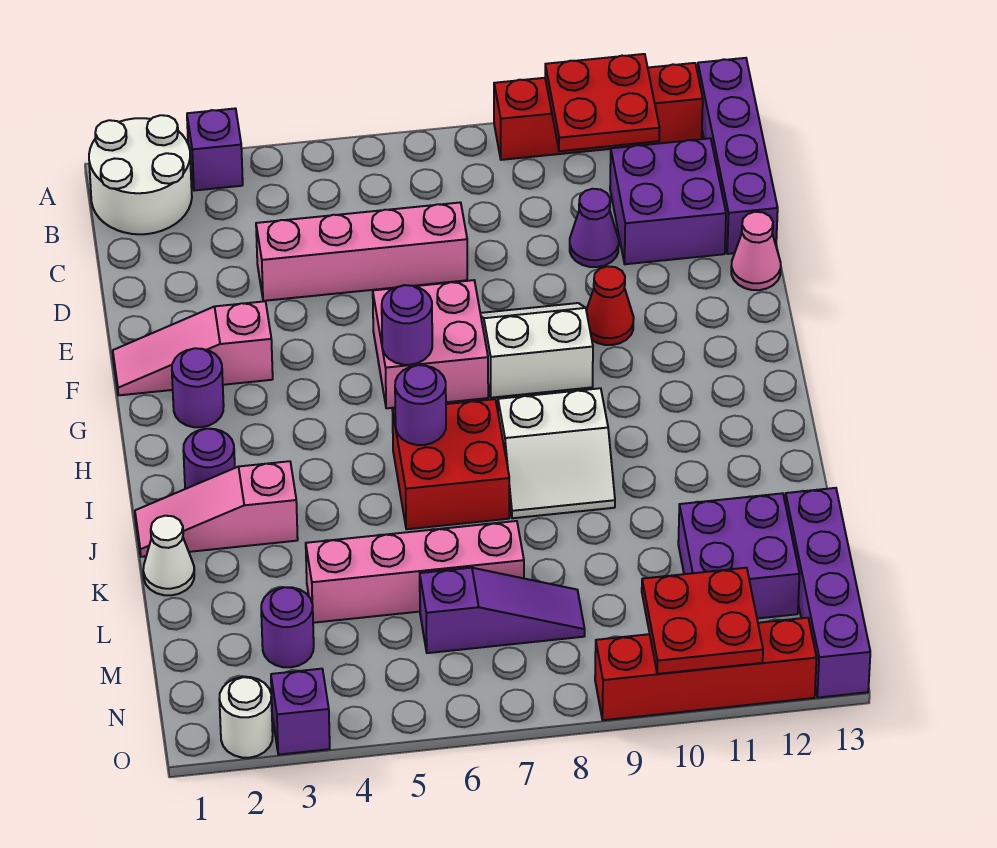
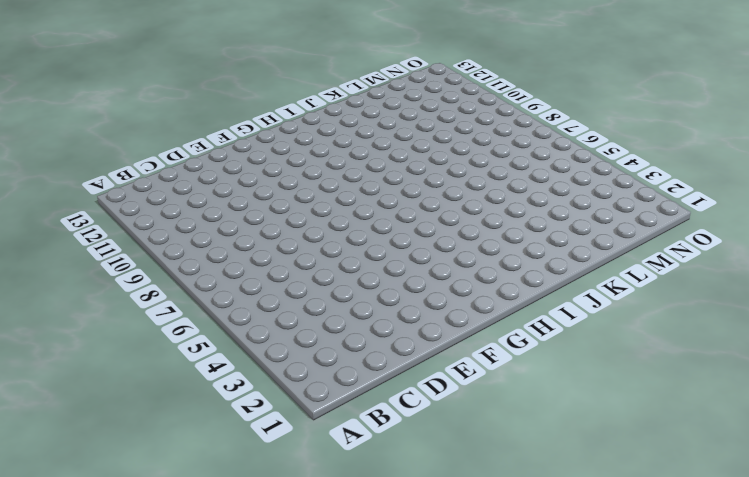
none -> white round brick A1:B2 level 1
none -> purple brick A3 level 1
none -> red brick A9:A12 level 1
none -> purple brick A13:D13 level 1

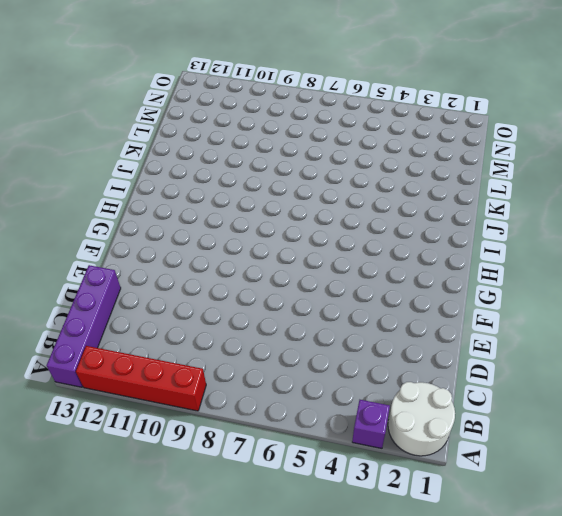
none -> purple brick C11:D12 level 1
none -> pink brick D4:D7 level 1
none -> purple cone D10 level 1
none -> pink cone E13 level 1

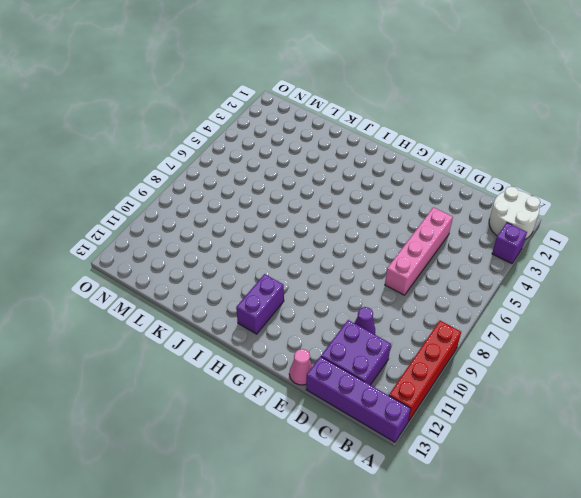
purple brick H11:H12 level 1 -> none
none -> pink slope F1:F3 level 1 top 3
none -> pink brick F6:G7 level 1
none -> white slope F8:G9 level 1 top G
none -> red cone F10 level 1

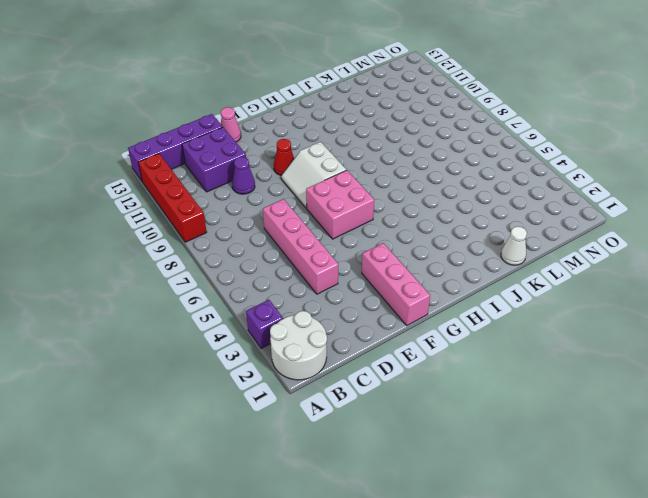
pink brick F1:F3 level 1 -> pink slope F1:F3 level 1 top 3
none -> purple round brick G2 level 1
none -> purple round brick I2 level 1
none -> red brick I6:J7 level 1
none -> white slope I8:J9 level 1 top I

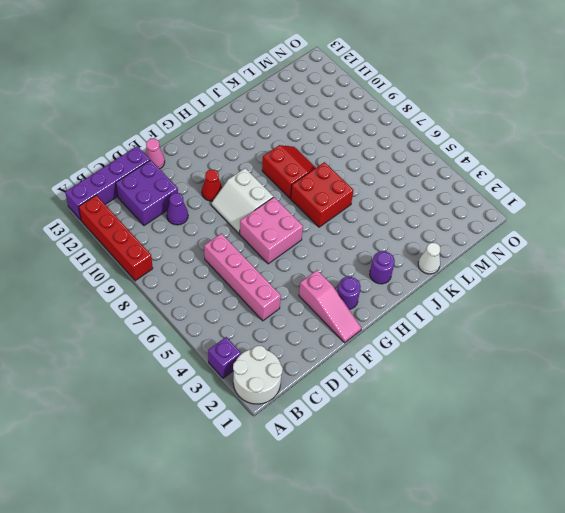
red slope I8:J9 level 1 top I -> white slope I8:J9 level 1 top I
none -> pink slope J1:J3 level 1 top 3
none -> pink brick L4:L7 level 1
none -> purple brick L11:M12 level 1
none -> purple brick L13:O13 level 1

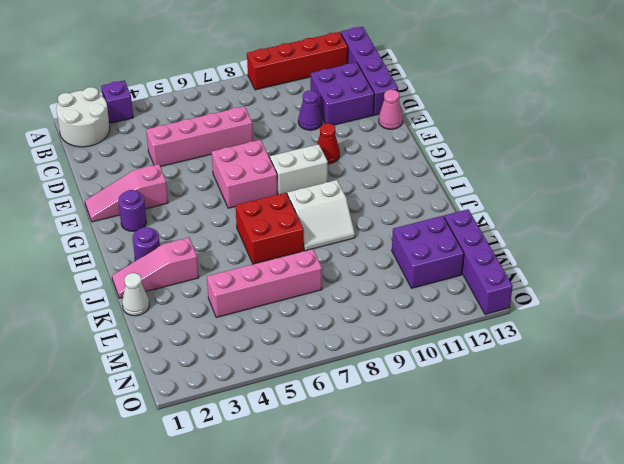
none -> purple round brick M3 level 1
none -> purple slope M6:M8 level 1 top 6
none -> white round brick O2 level 1
none -> purple brick O3 level 1

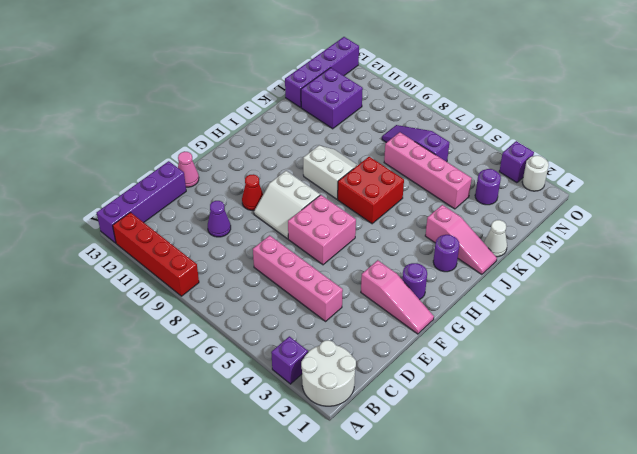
none -> purple brick C11:D12 level 1
none -> red brick O9:O12 level 1
none -> red plate A10:B11 level 2
none -> purple round brick G6 level 2

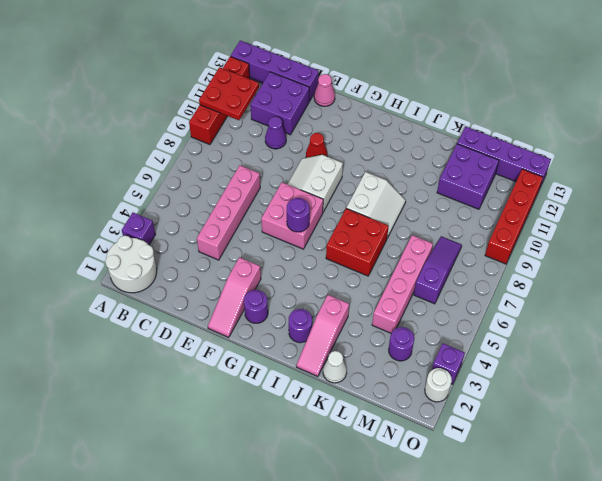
none -> purple round brick I6 level 2
none -> red plate N10:O11 level 2

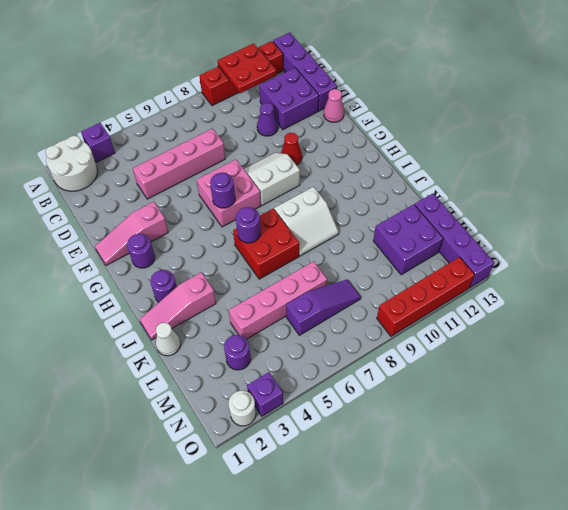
none -> red plate N10:O11 level 2

